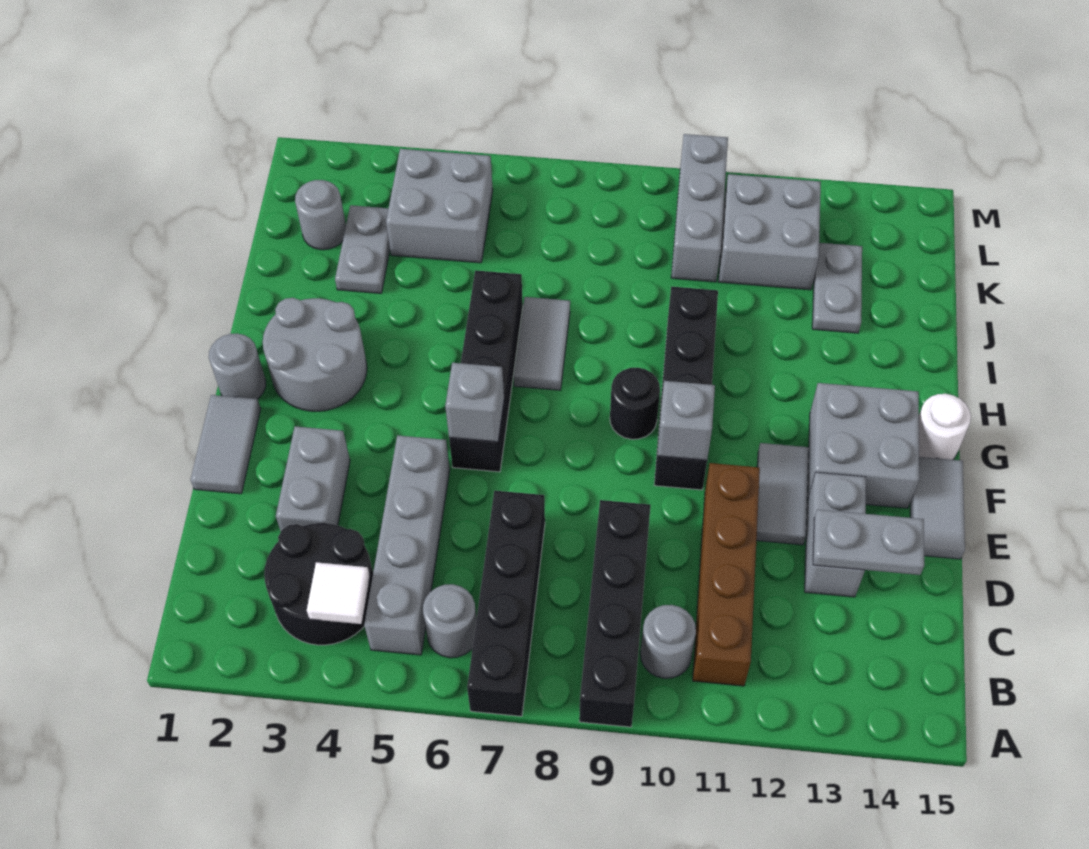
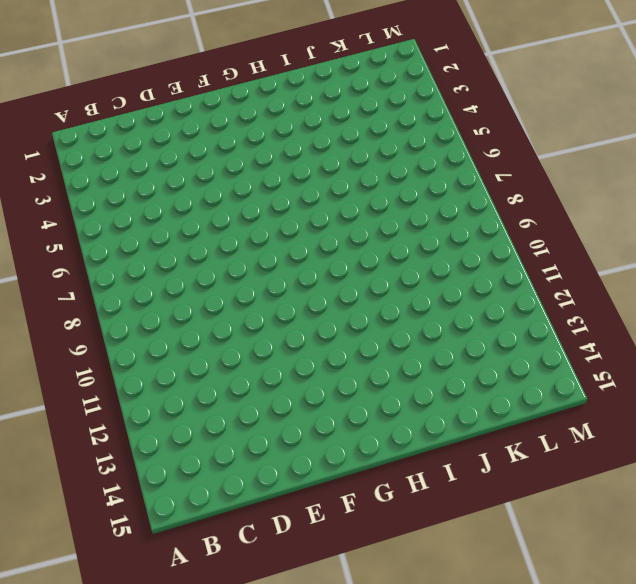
none -> black brick A7:D7 level 1
none -> black brick A9:D9 level 1
none -> black round brick B3:C4 level 1
none -> grey brick B5:E5 level 1

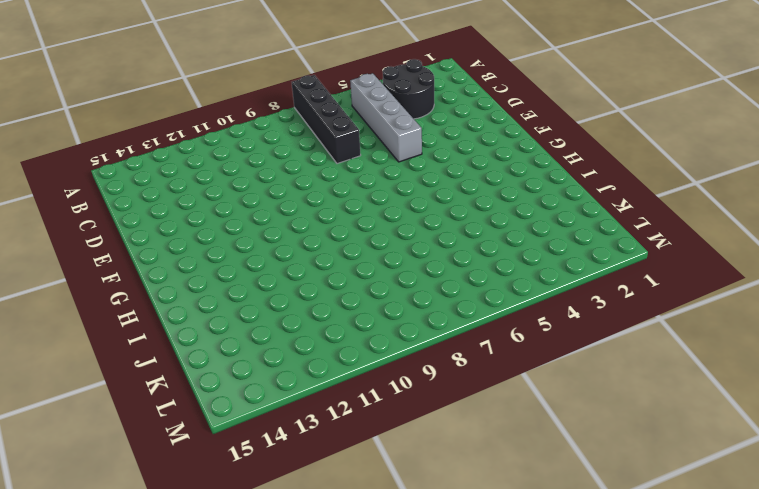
none -> black brick A9:D9 level 1
none -> grey round brick B6 level 1
none -> grey round brick B10 level 1
none -> brown brick B11:E11 level 1

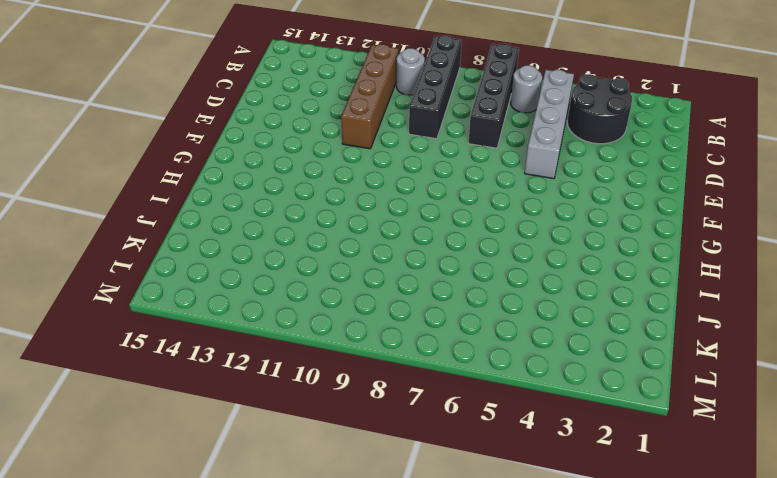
none -> grey brick D3:E3 level 1
none -> grey brick D13:E13 level 1
none -> grey tile E1:F1 level 1
none -> grey tile E12:F12 level 1

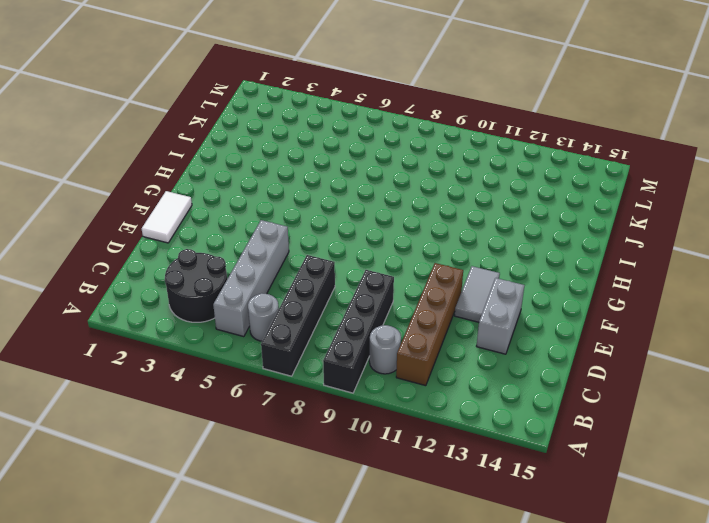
white tile E1:F1 level 1 -> grey tile E1:F1 level 1
none -> grey brick D3:E3 level 1
none -> grey tile E15:F15 level 1
none -> black brick F6:I6 level 1
none -> black brick F10:I10 level 1

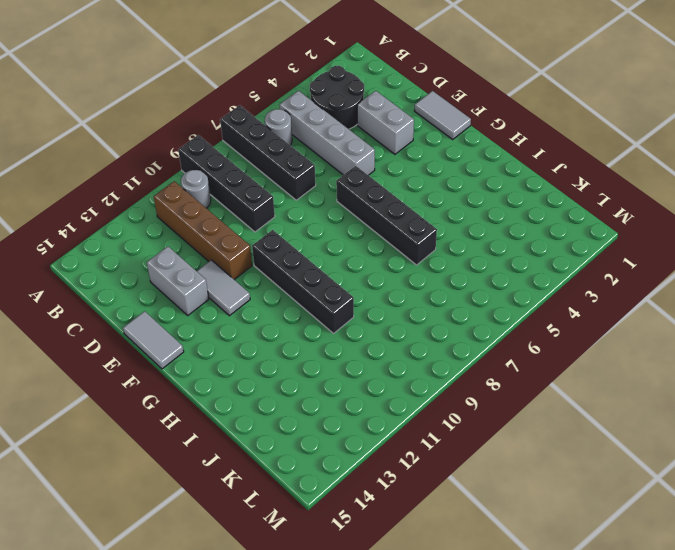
none -> grey brick F13:G14 level 1
none -> grey round brick G1 level 1
none -> grey round brick G2:H3 level 1
none -> black round brick G9 level 1

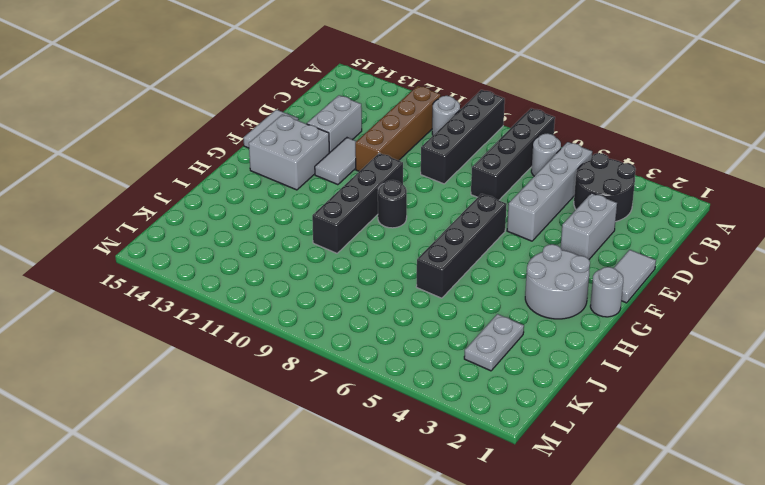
none -> white round brick G15 level 1
none -> grey tile H7:I7 level 1
none -> grey plate J13:K13 level 1
none -> grey round brick K2 level 1

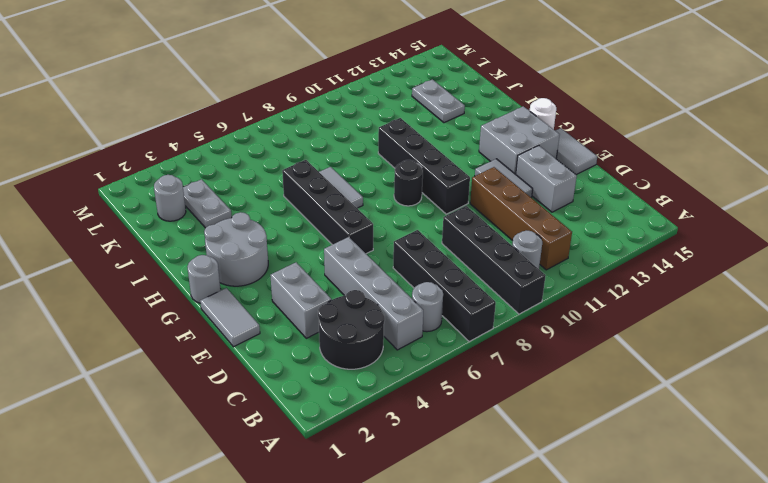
none -> grey brick K4:L5 level 1
none -> grey brick K10:M10 level 1
none -> grey brick K11:L12 level 1
none -> white tile B4 level 2

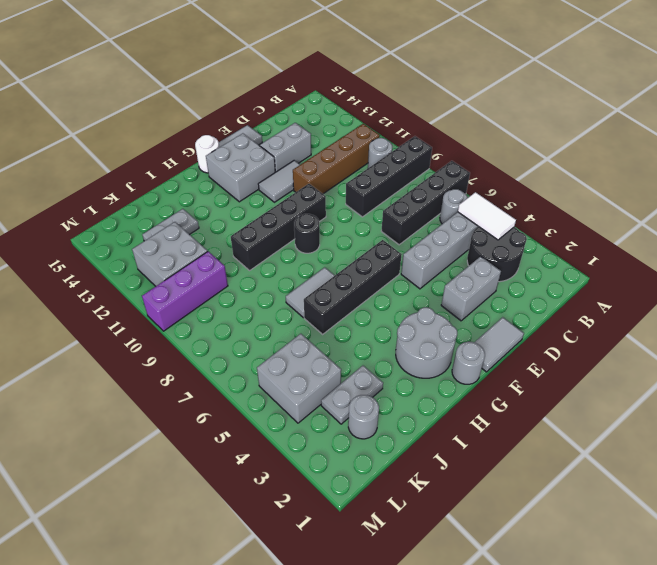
white tile B4:B5 level 2 -> white tile B4 level 2
purple brick K10:M10 level 1 -> grey brick K10:M10 level 1
none -> grey plate D13:D14 level 2
none -> grey brick F6 level 2
none -> grey brick F10 level 2

